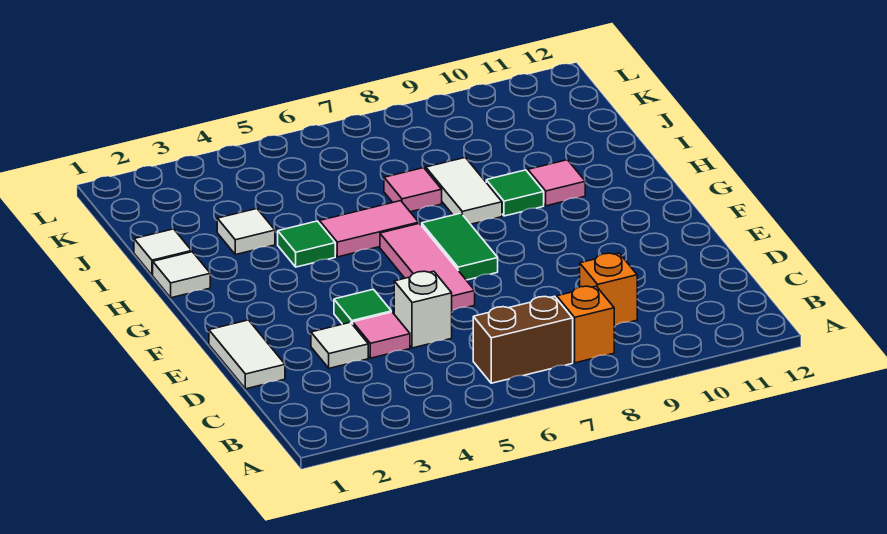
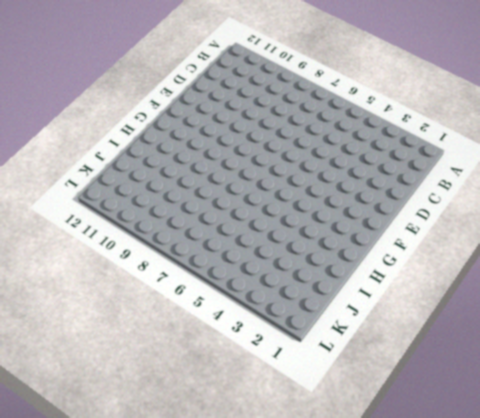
none -> brown brick B6:B7 level 1
none -> orange brick B8 level 1
none -> orange brick C9 level 1

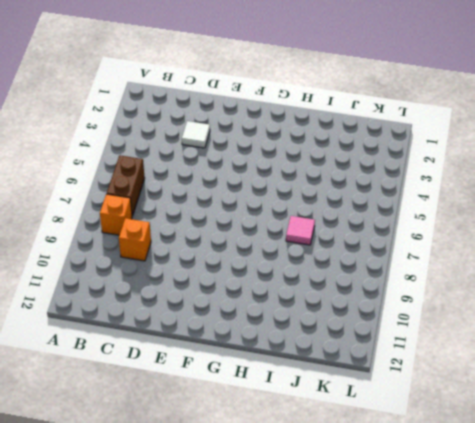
none -> white tile D1:E1 level 1
none -> pink tile D4 level 1
none -> white brick D5 level 1

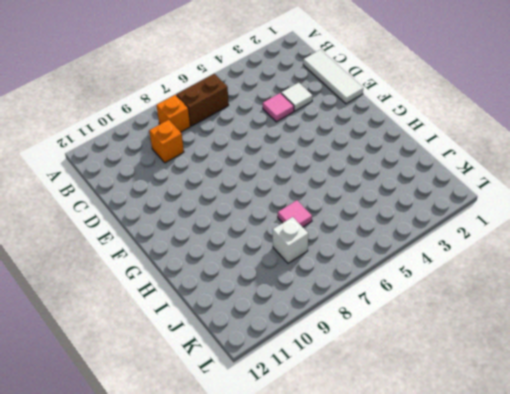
white tile C1:E1 level 1 -> white tile D1:E1 level 1
white brick J8 level 1 -> white brick D5 level 1
none -> green tile E4 level 1
none -> pink tile E6:G6 level 1
none -> green tile F7:G7 level 1

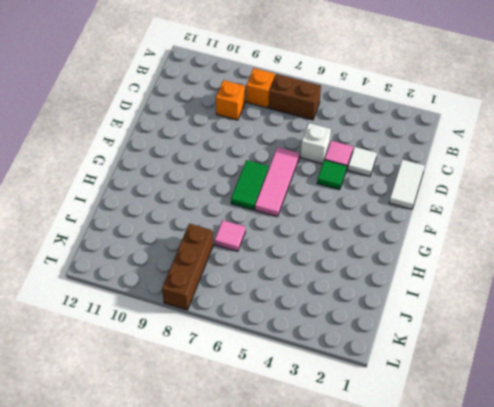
brown brick J8:L8 level 1 -> none
none -> white tile H1 level 1
none -> green tile H4 level 1
none -> pink tile H5:H6 level 1

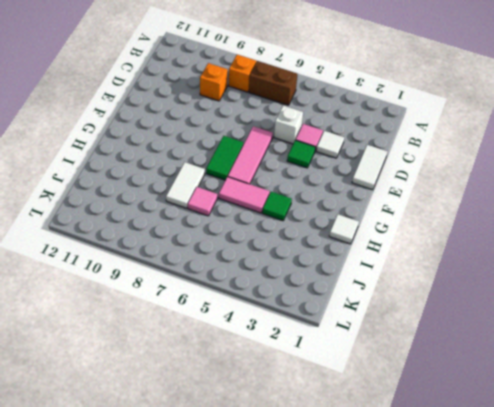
none -> green tile H9 level 1
none -> pink tile H10 level 1
none -> white tile I1 level 1

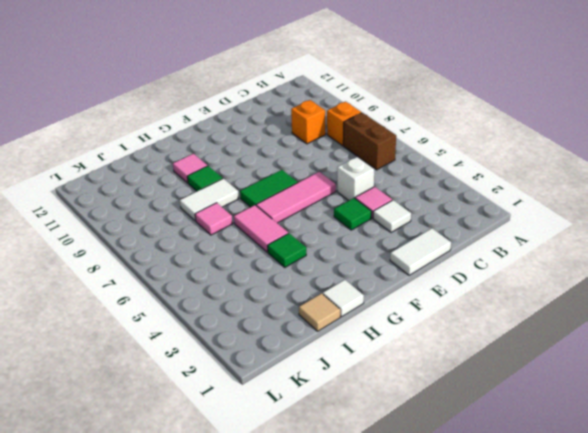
tan tile I1 level 1 -> white tile I1 level 1
none -> white tile I3 level 1

